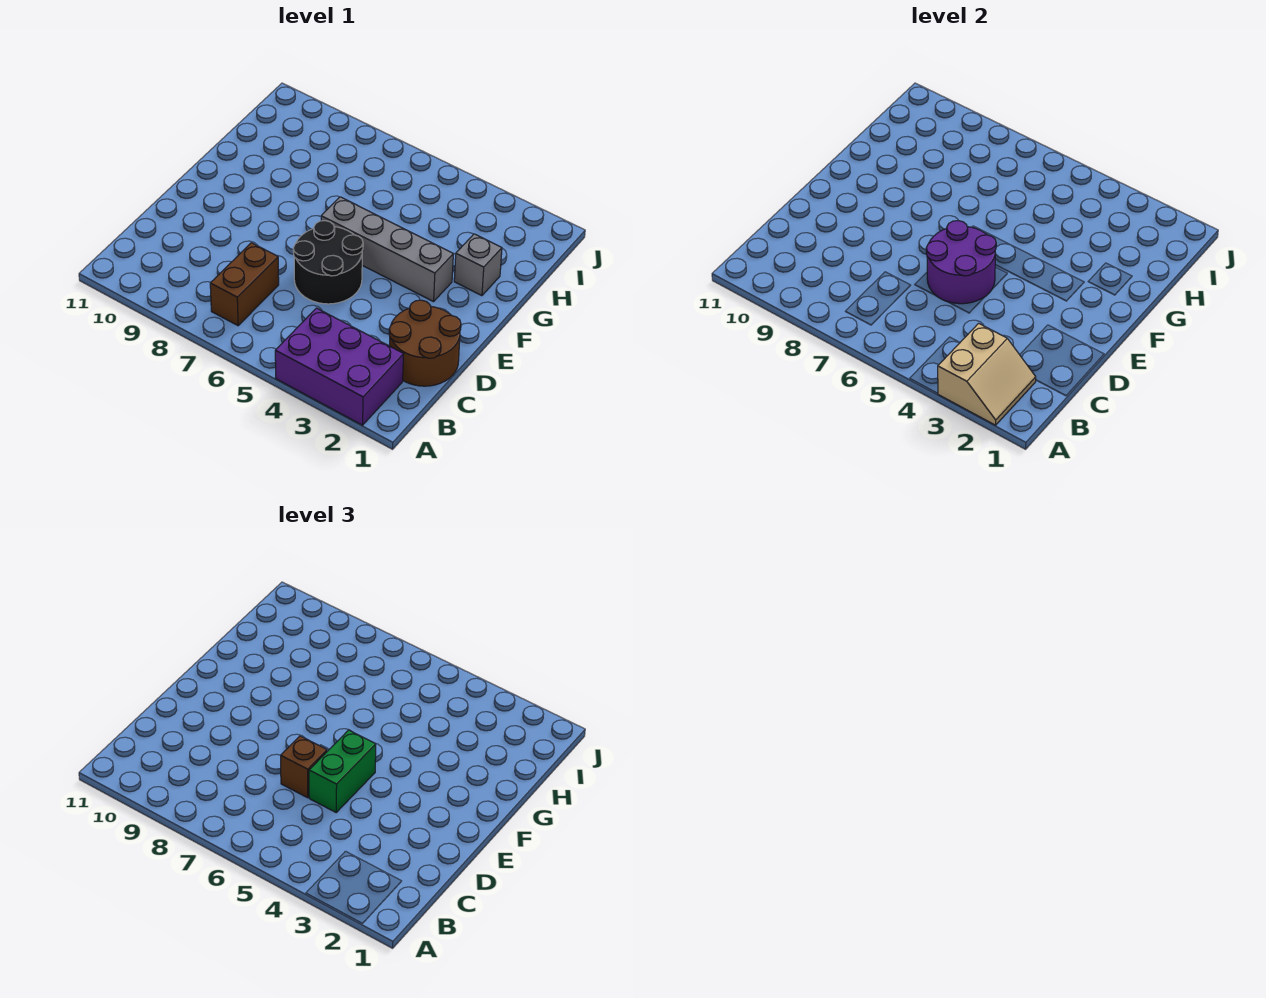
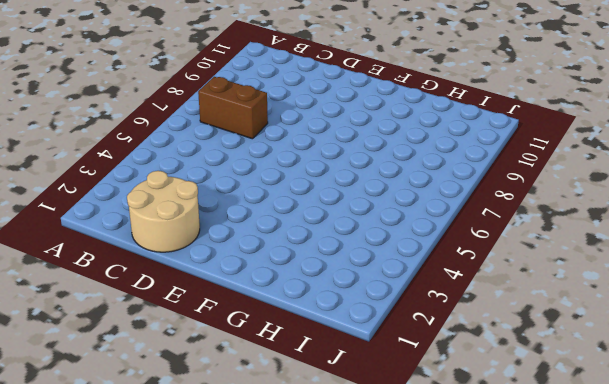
tan round brick C1:D2 level 1 -> brown round brick C1:D2 level 1
none -> purple brick A2:B4 level 1
none -> black round brick D5:E6 level 1

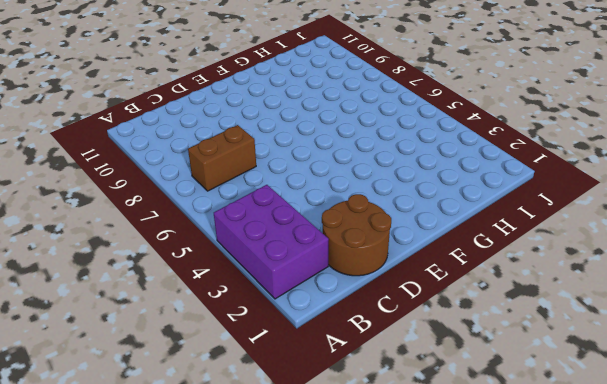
none -> black round brick D5:E6 level 1
none -> grey brick F3:F6 level 1

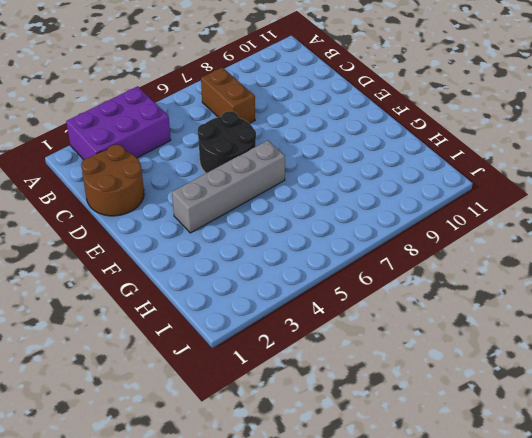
none -> grey brick G2 level 1
none -> tan slope A2:B3 level 2 top 3

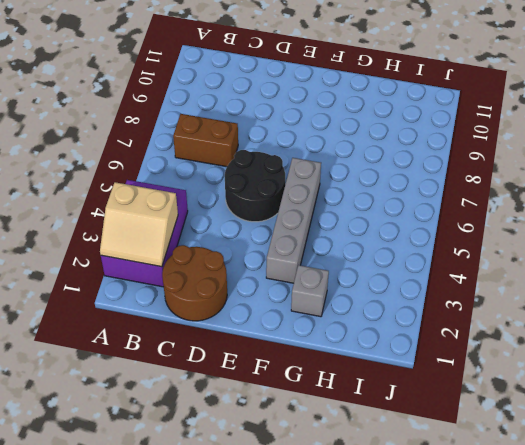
none -> purple round brick D5:E6 level 2
none -> green brick D5:E5 level 3

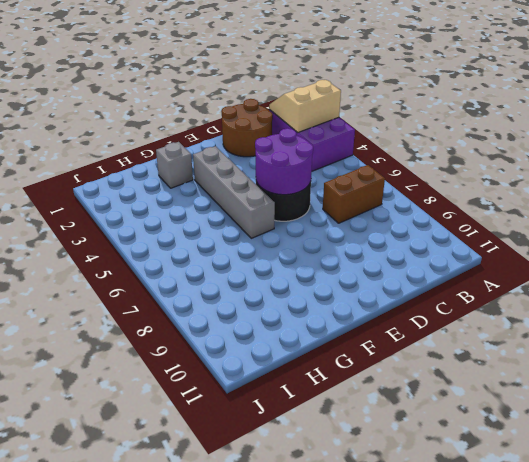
none -> green brick D5:E5 level 3
none -> brown brick D6 level 3

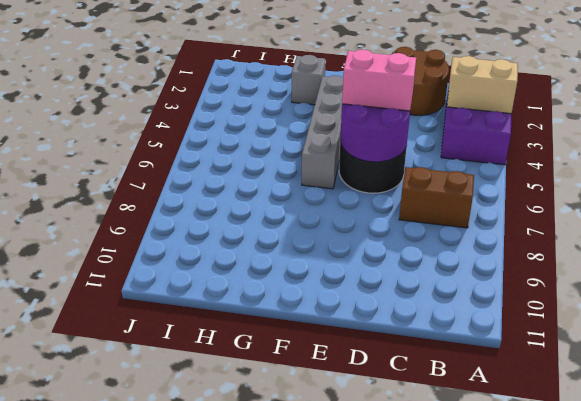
pink brick D5:E5 level 3 -> green brick D5:E5 level 3
none -> brown brick D6 level 3

